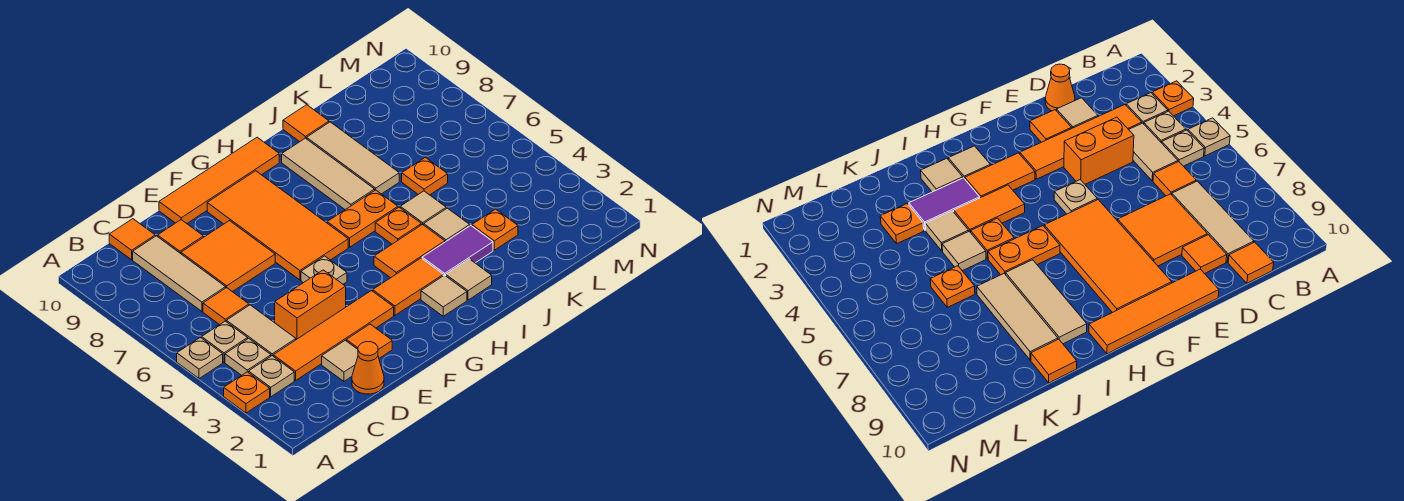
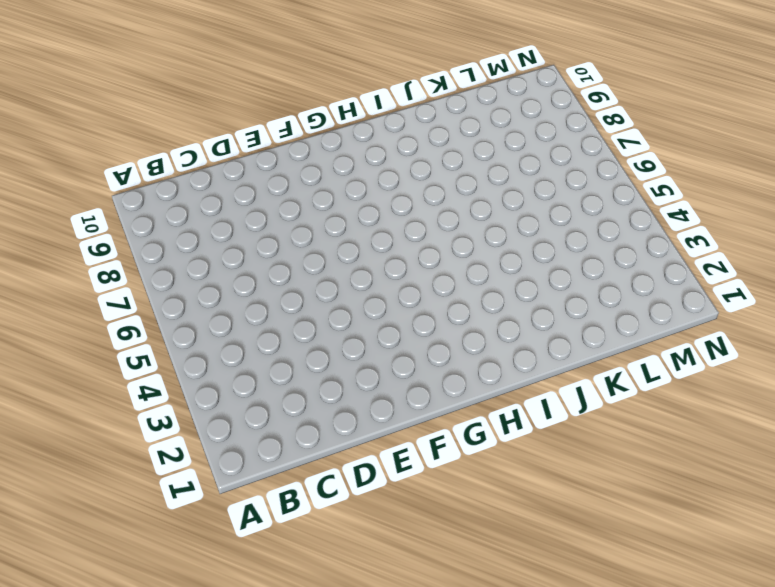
none -> orange plate A3 level 1
none -> tan plate A5 level 1
none -> tan plate B3 level 1
none -> tan plate B4 level 1

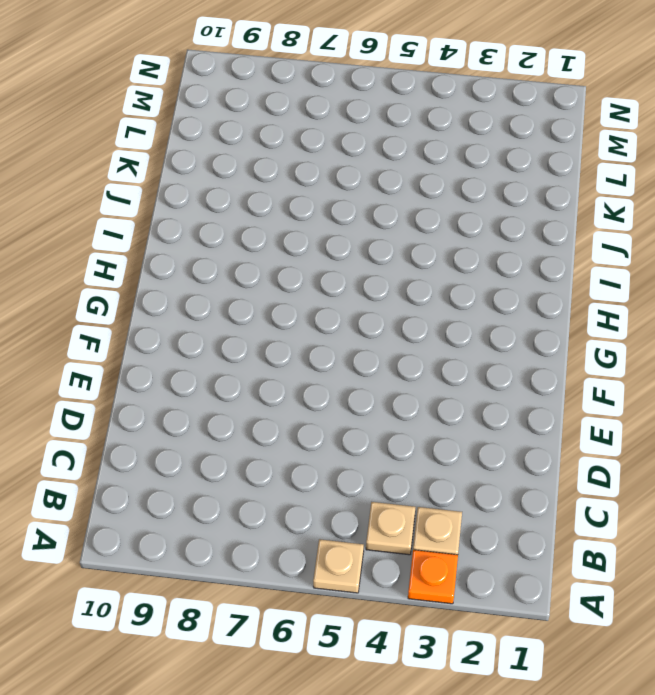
none -> tan plate B5 level 1
none -> orange tile C3:F3 level 1
none -> tan tile C4:C5 level 1
none -> orange tile C6 level 1

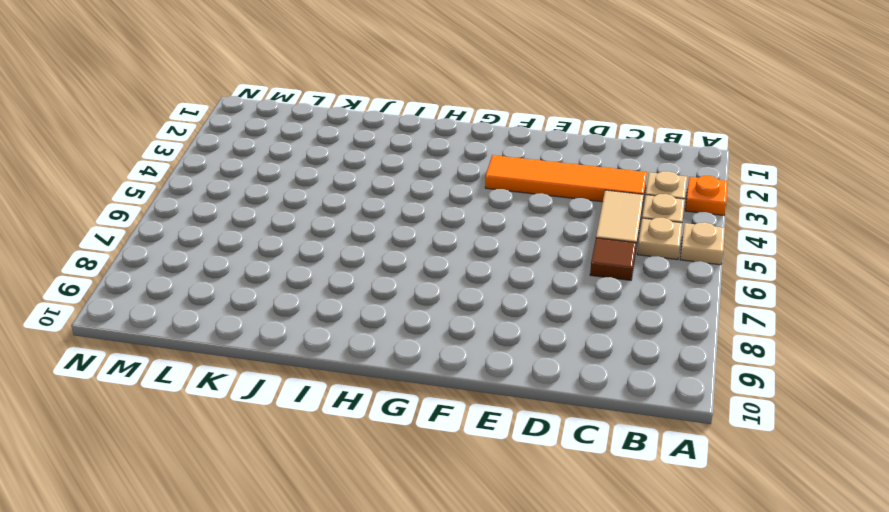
brown tile C6 level 1 -> orange tile C6 level 1
none -> tan tile C7:C9 level 1
none -> orange tile C10 level 1
none -> orange cone D1 level 1
none -> tan tile D2 level 1

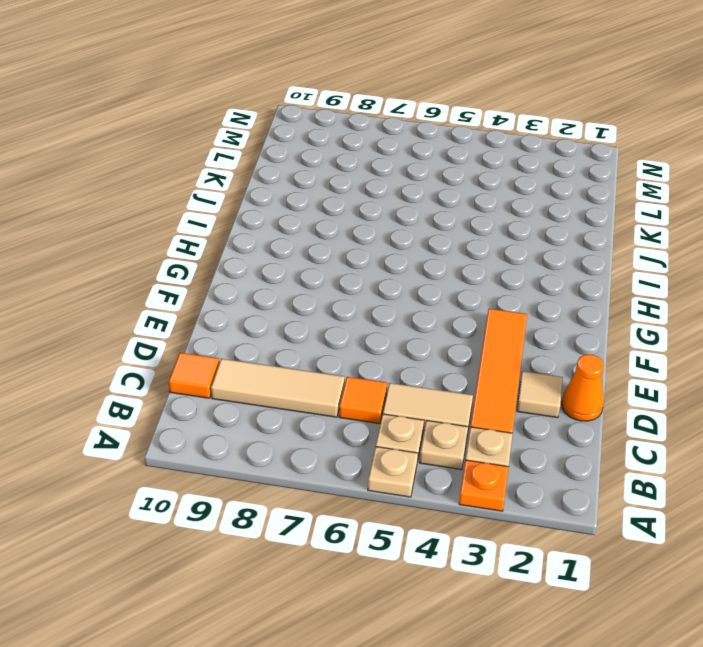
none -> orange brick D4:E4 level 1
none -> orange tile D7:E8 level 1
none -> orange tile D9 level 1
none -> orange tile E2 level 1

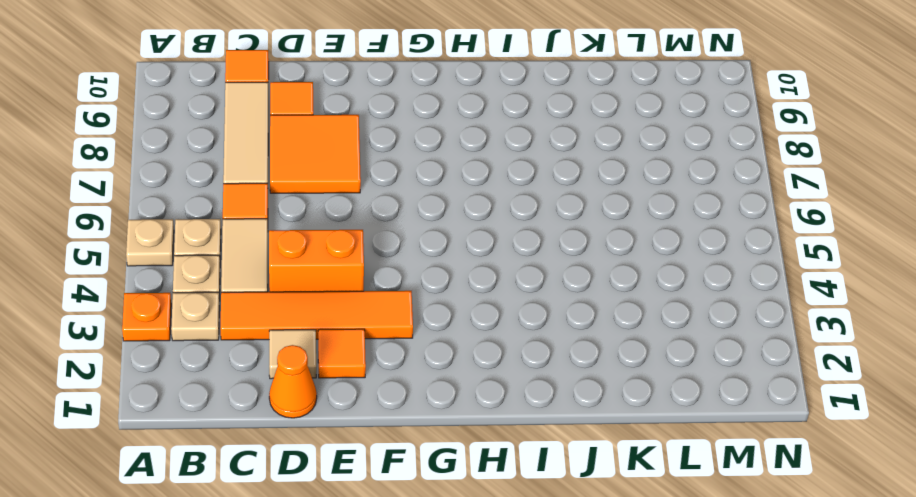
none -> orange tile E10:H10 level 1
none -> tan plate F5 level 1
none -> orange tile F6:G9 level 1
none -> orange tile G3:H3 level 1

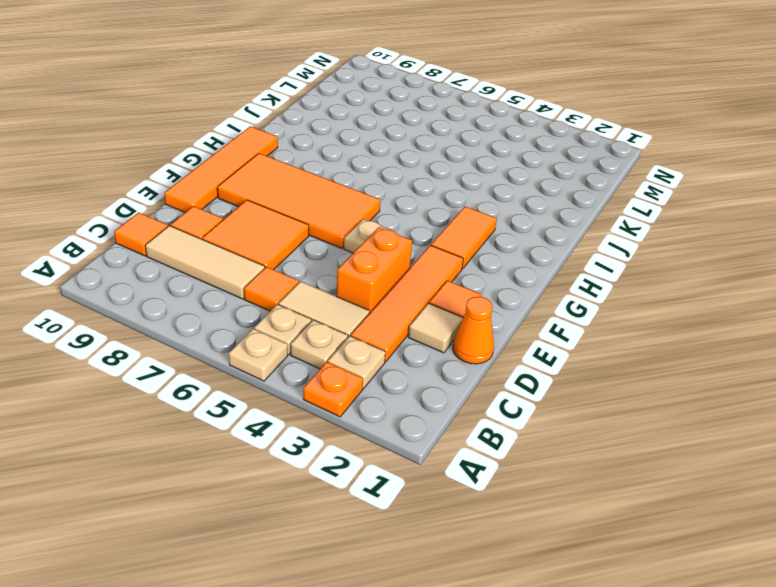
none -> tan tile H2 level 1
none -> orange tile H4:I4 level 1
none -> orange plate H6:I6 level 1
none -> tan tile I2 level 1

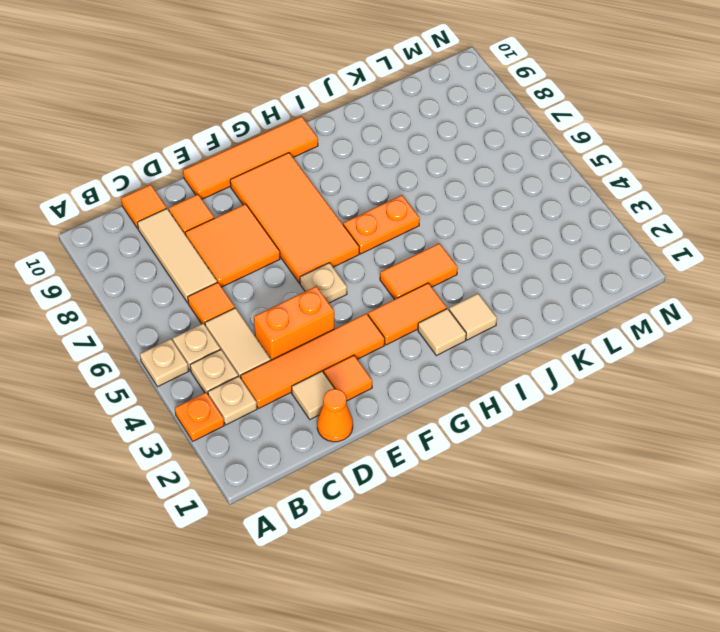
none -> purple tile I3:J3 level 1
none -> orange plate I5 level 1
none -> tan tile I7:I9 level 1
none -> tan tile J4 level 1

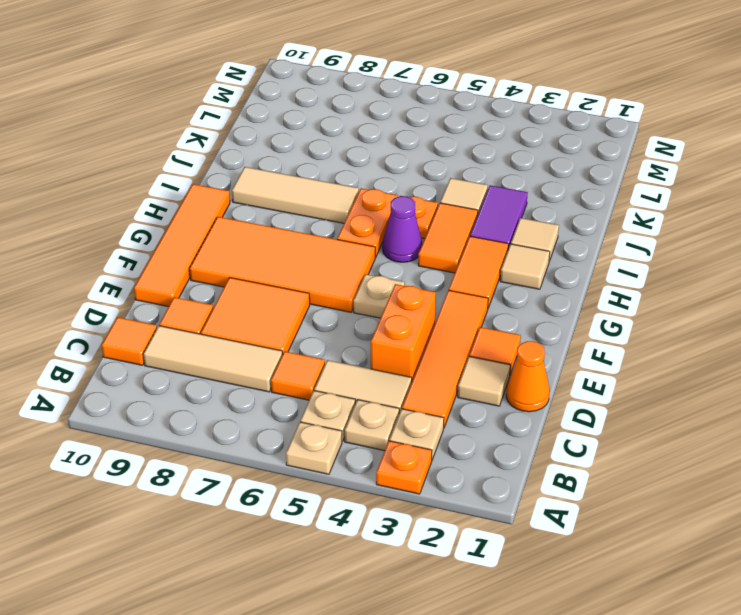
purple cone H5 level 1 -> none
none -> tan tile J5 level 1
none -> tan tile J7:J9 level 1
none -> orange tile J10 level 1
none -> orange plate K3 level 1

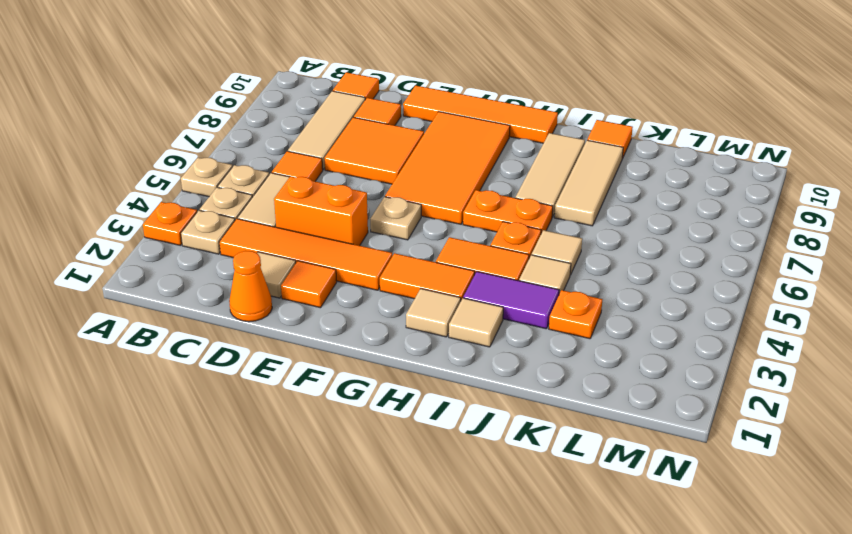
none -> orange plate K6 level 1

